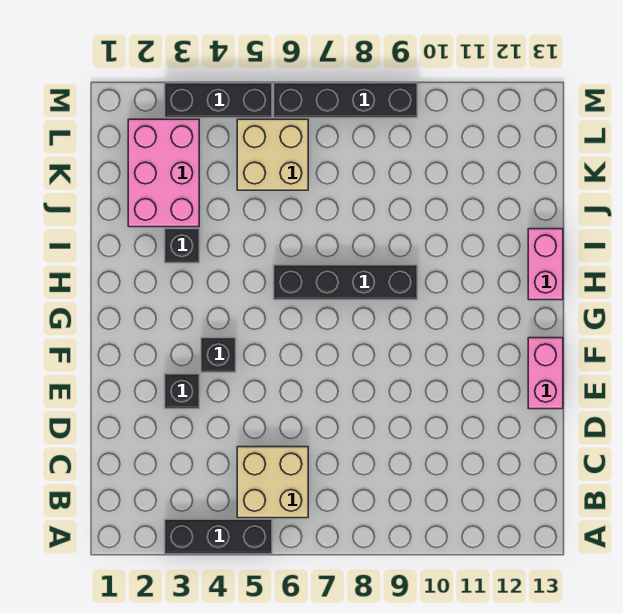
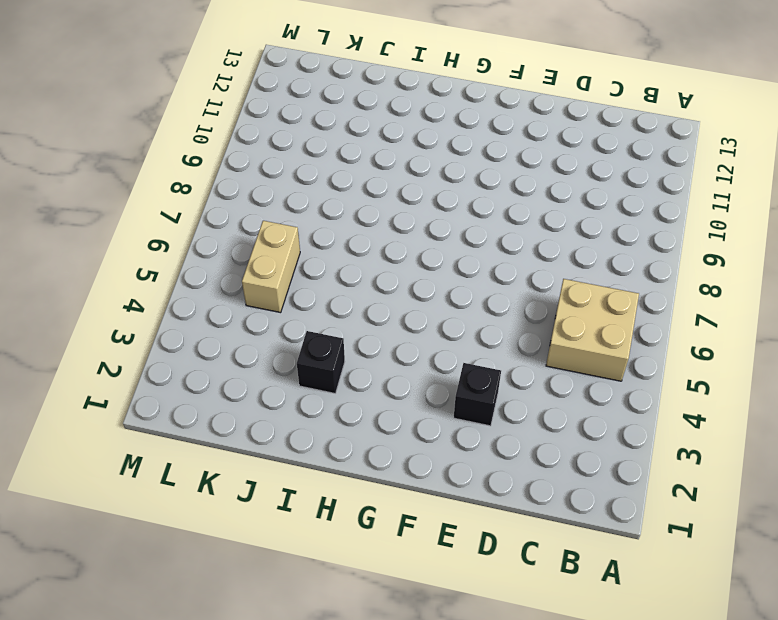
tan brick K5:K6 level 1 -> tan brick K5:L6 level 1
none -> black brick A3:A5 level 1
none -> pink brick E13:F13 level 1
none -> black brick F4 level 1

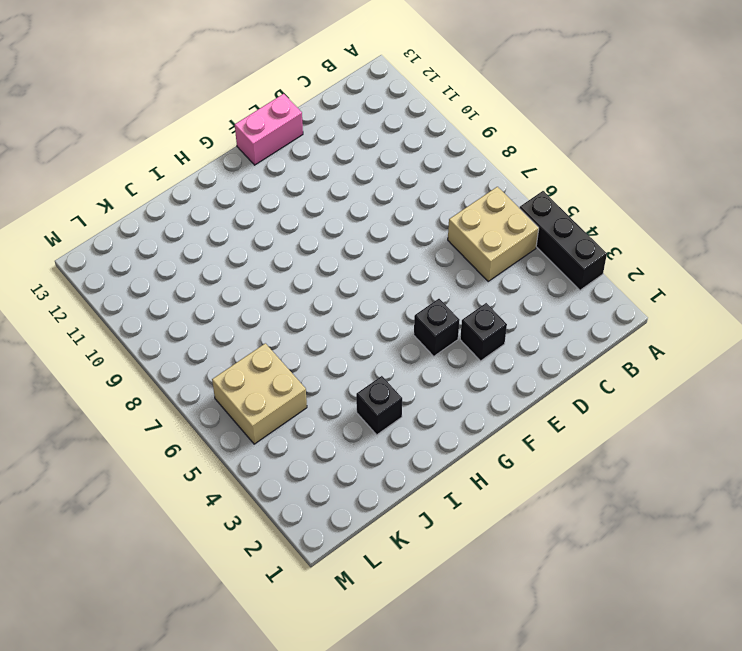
none -> black brick H6:H9 level 1
none -> pink brick H13:I13 level 1
none -> pink brick J2:L3 level 1

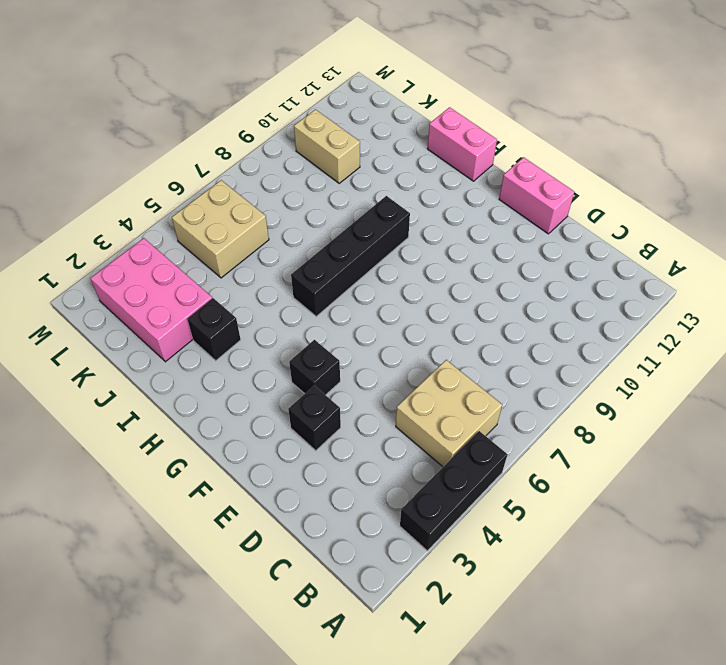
tan brick K10:L10 level 1 -> none
none -> black brick M3:M5 level 1
none -> black brick M6:M9 level 1

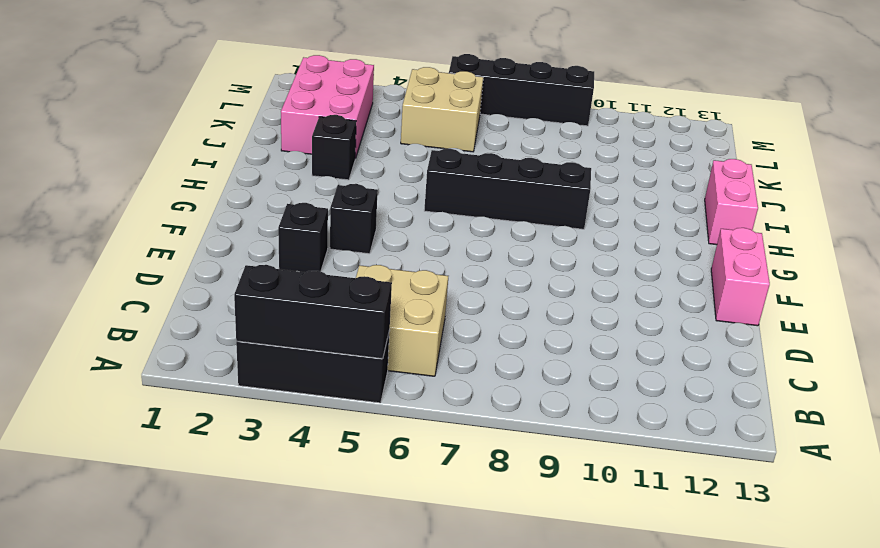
black brick A3:A5 level 2 -> black brick M3:M5 level 1

